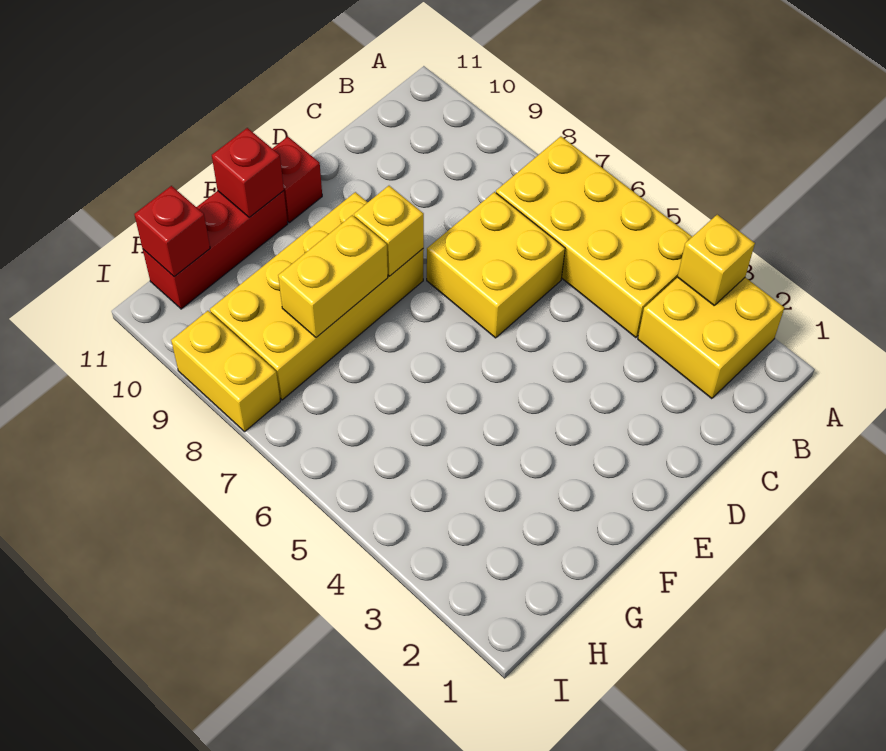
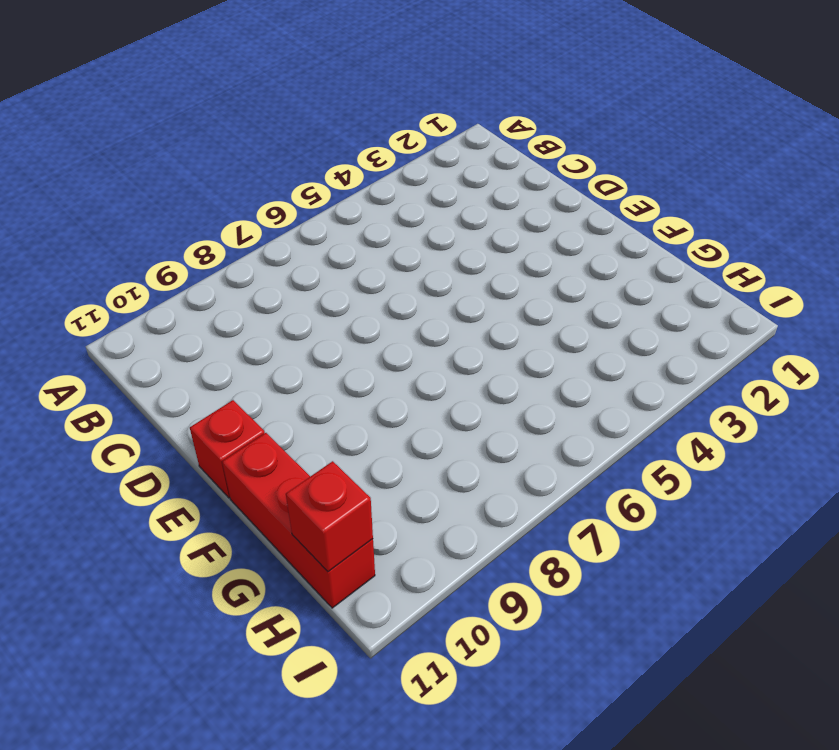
none -> yellow brick A2:B3 level 1
none -> yellow brick A4:B7 level 1
none -> yellow brick C6:D7 level 1

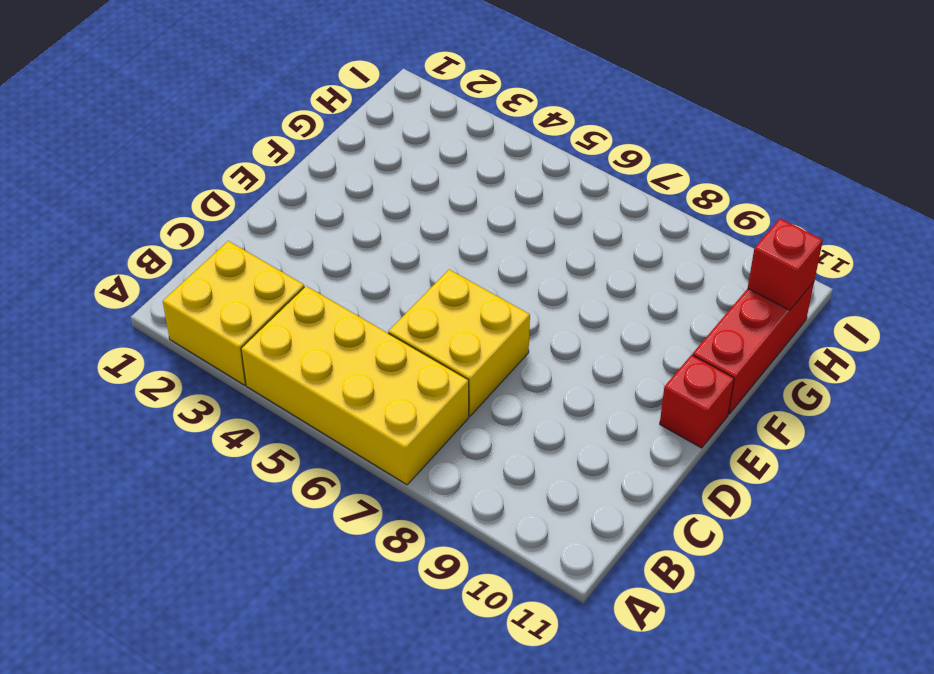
none -> yellow brick E8:H9 level 1
none -> yellow brick I8:I9 level 1
none -> yellow brick A3 level 2

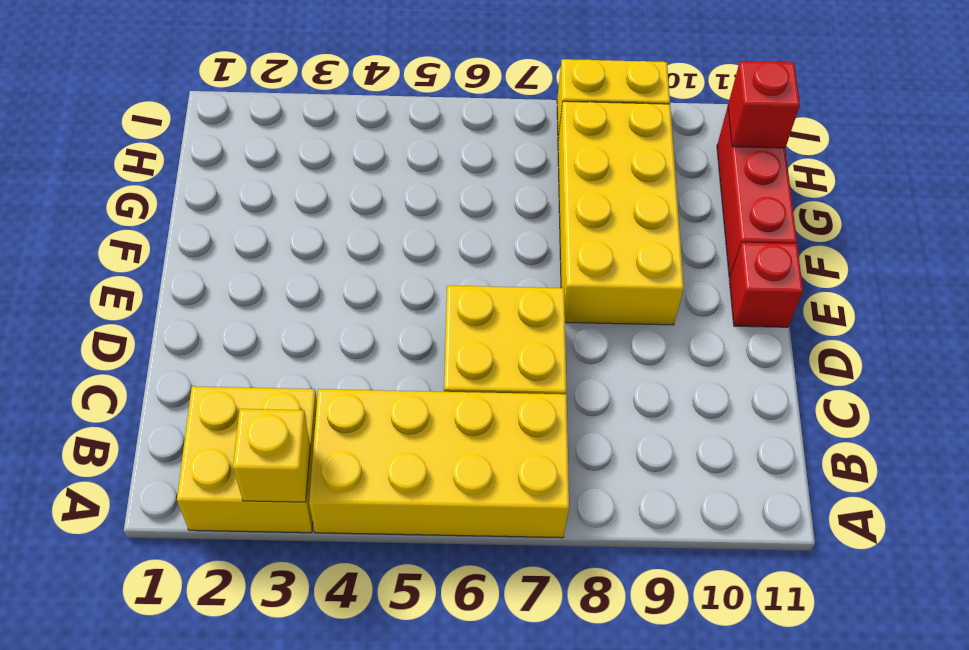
none -> yellow brick E8 level 2
none -> yellow brick F8:G8 level 2
none -> red brick F11 level 2

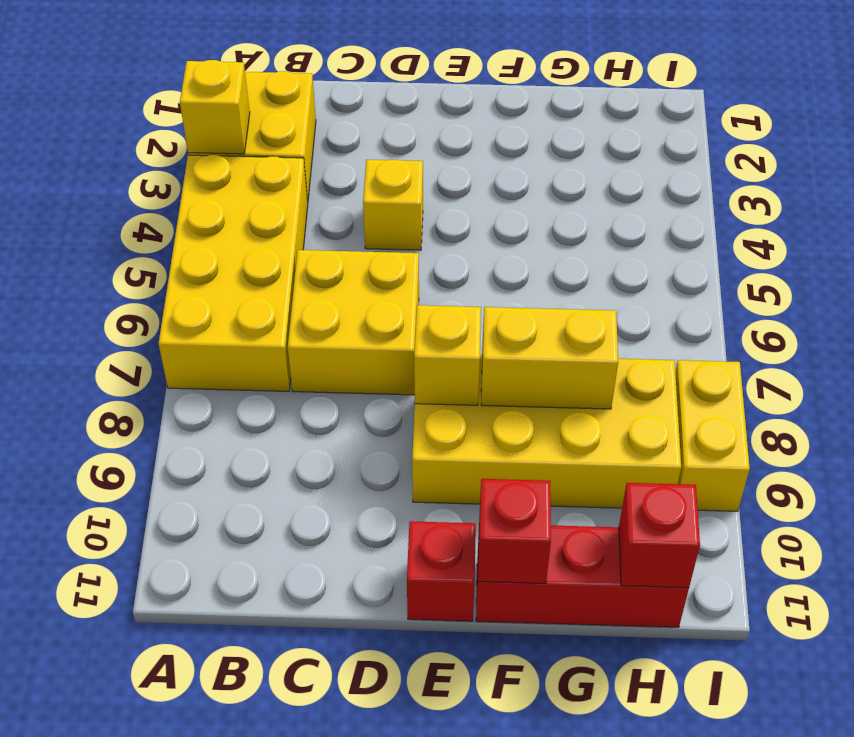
yellow brick D4 level 1 -> none

